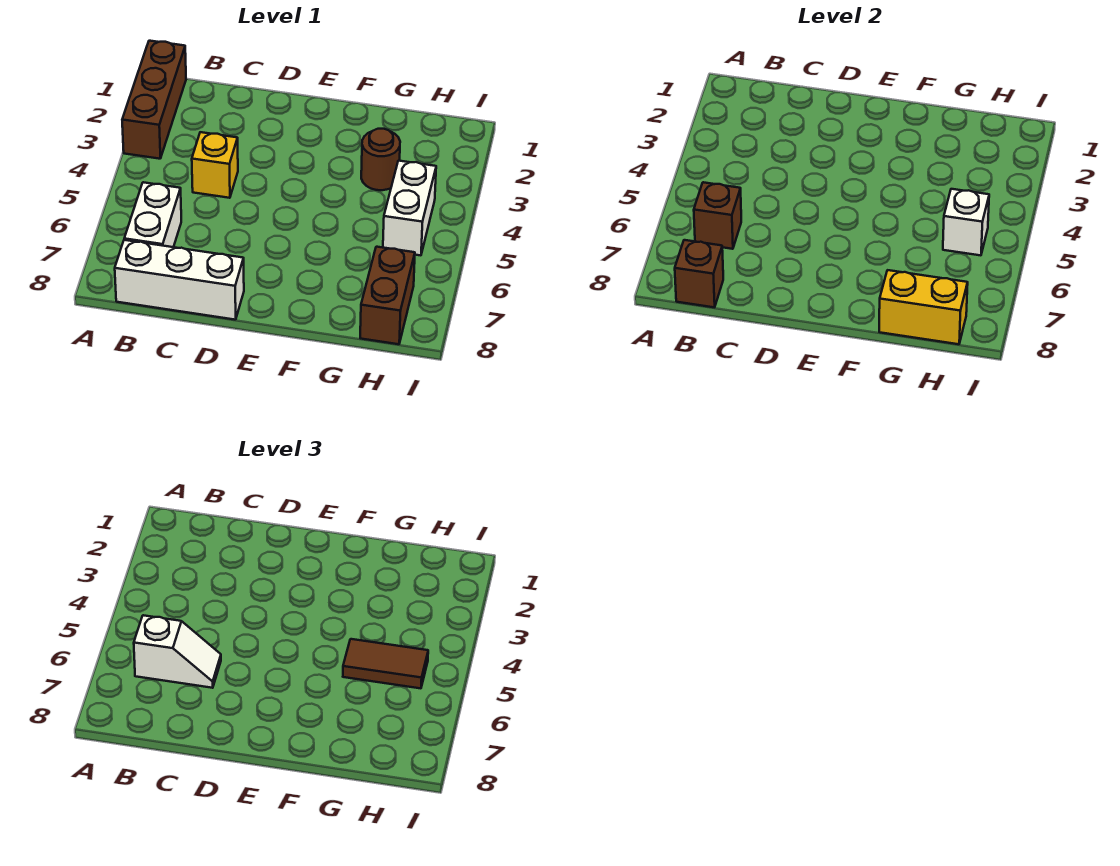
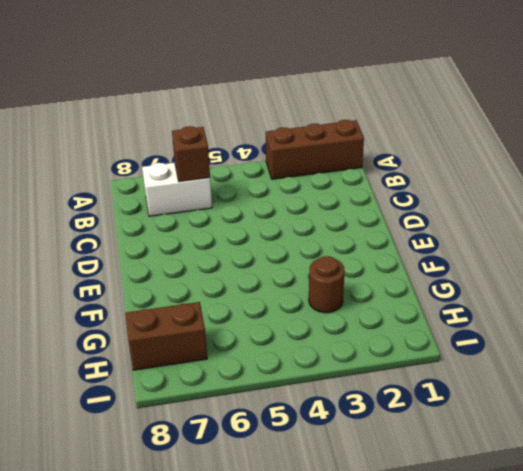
none -> white brick B8:D8 level 1
none -> yellow brick C4 level 1
none -> white brick H4:H5 level 1

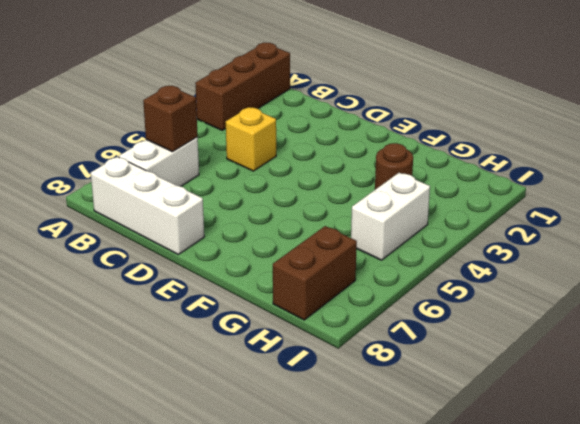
none -> brown brick B8 level 2
none -> yellow brick G8:H8 level 2
none -> white brick H5 level 2

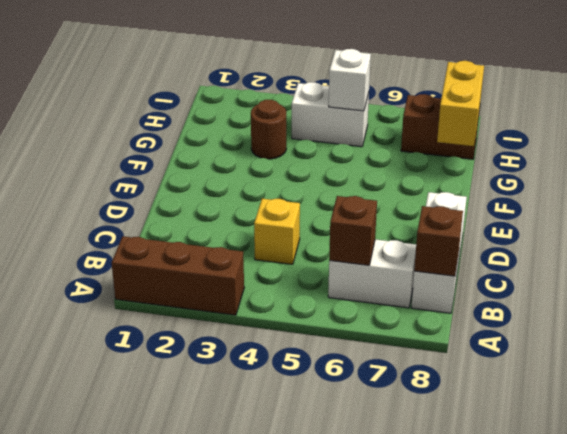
none -> white slope B6:C6 level 3 top B
none -> brown tile G5:H5 level 3

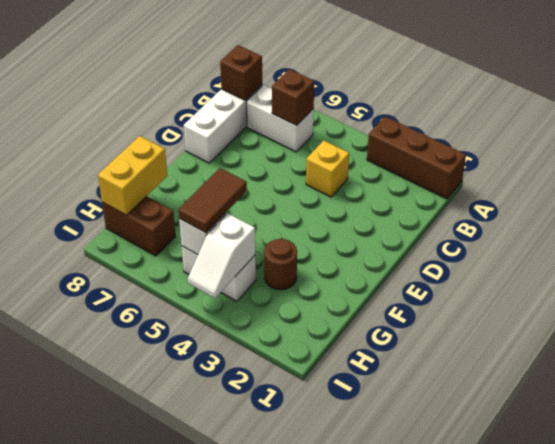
white slope H4:I4 level 2 top H -> white slope B6:C6 level 3 top B

